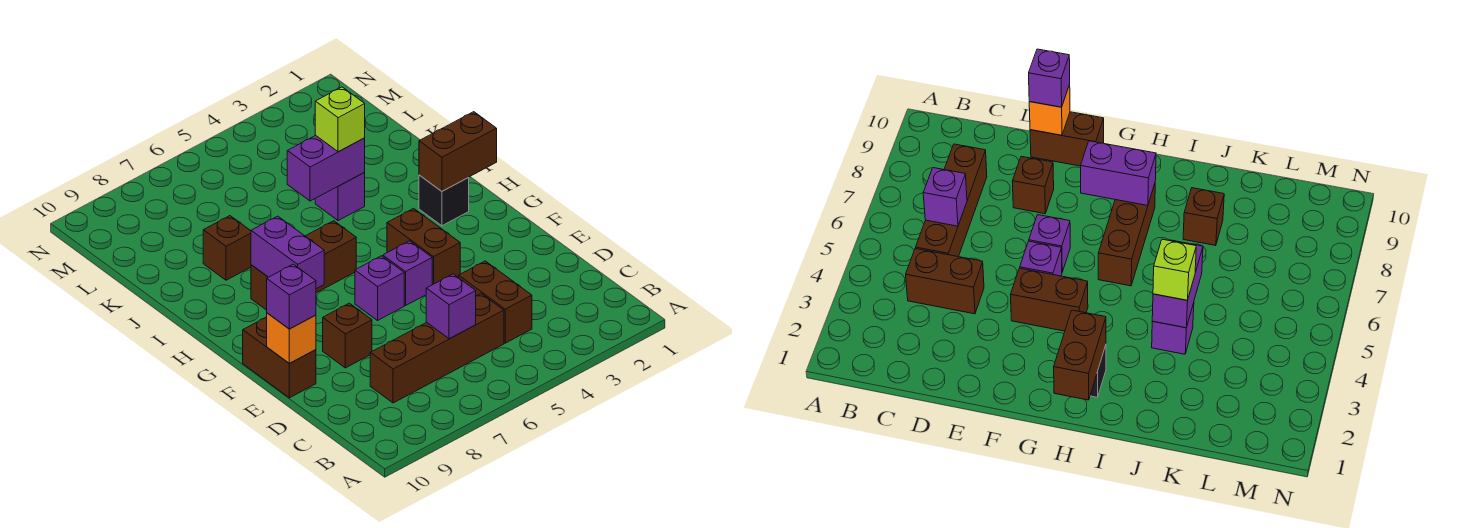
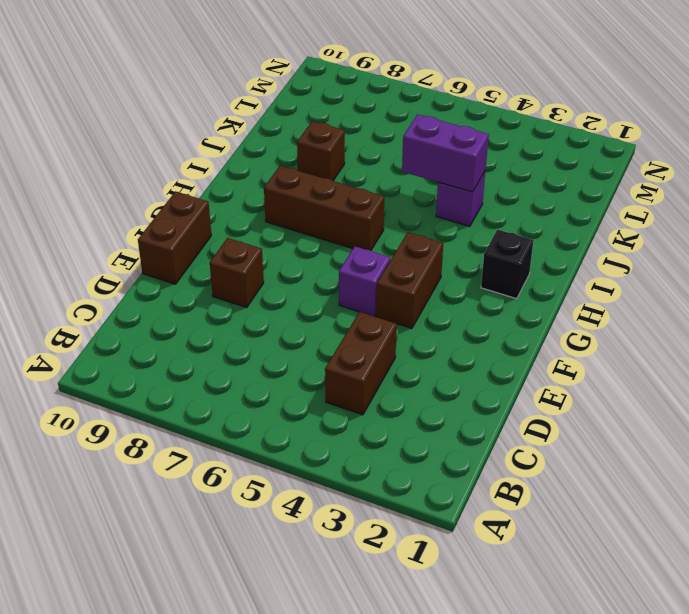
none -> brown brick C5:C8 level 1
none -> purple brick F6 level 1
none -> purple brick C6 level 2

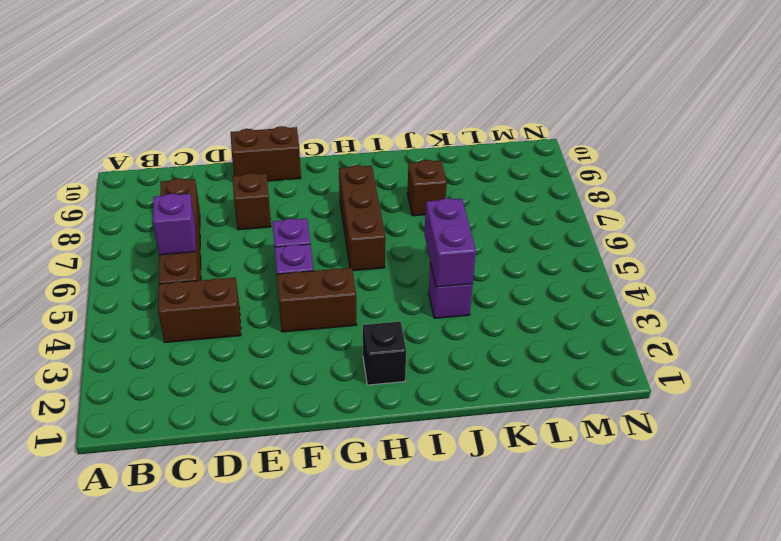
none -> orange brick E10 level 2
none -> purple brick G8:H8 level 2
none -> brown brick H1:H2 level 2

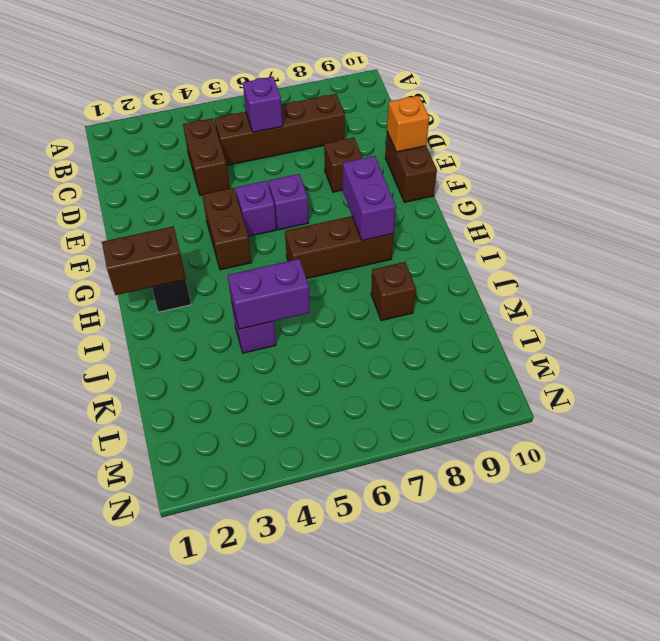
none -> purple brick E10 level 3
none -> lime brick J4 level 3

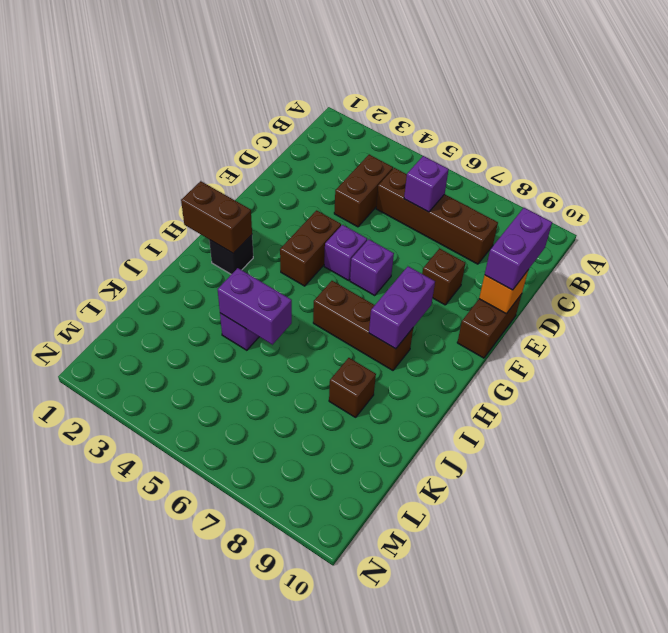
purple brick D10:E10 level 3 -> purple brick E10 level 3
none -> lime brick J4 level 3

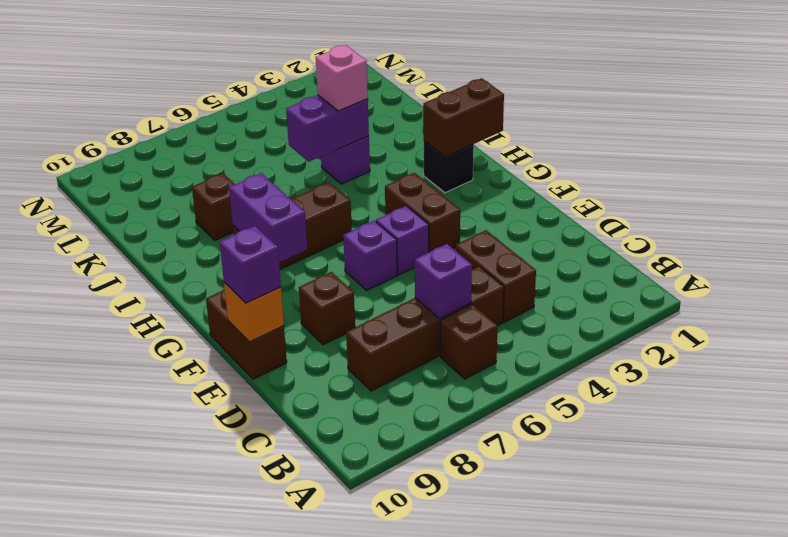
brown brick B6 level 1 -> none
pink brick J4 level 3 -> lime brick J4 level 3

